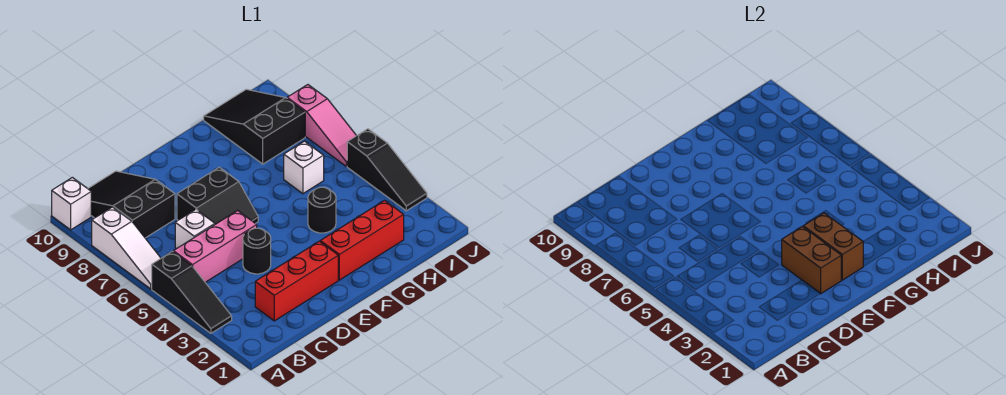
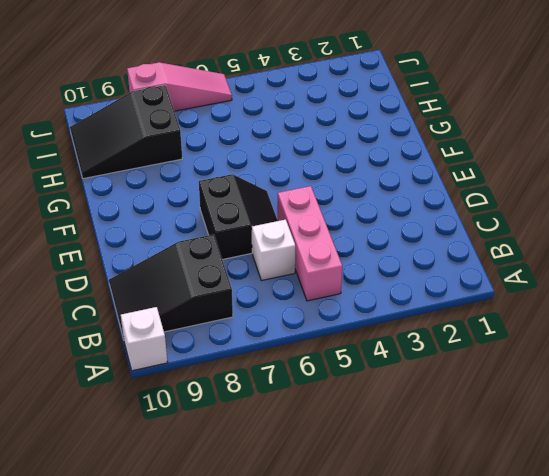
none -> black slope A3:A5 level 1 top 5
none -> white slope A6:A8 level 1 top 8
none -> red brick C2:E2 level 1

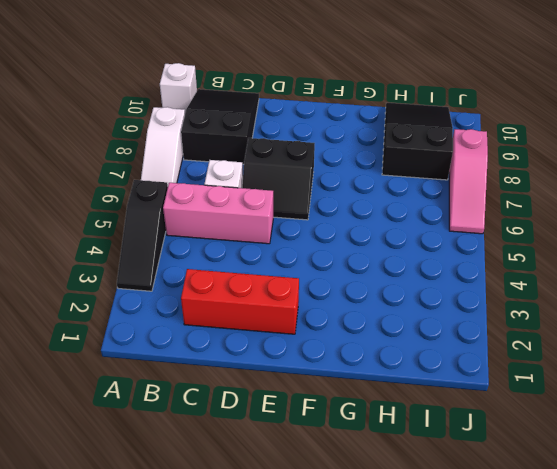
none -> black round brick D4 level 1
none -> red brick F2:H2 level 1
none -> black round brick G4 level 1

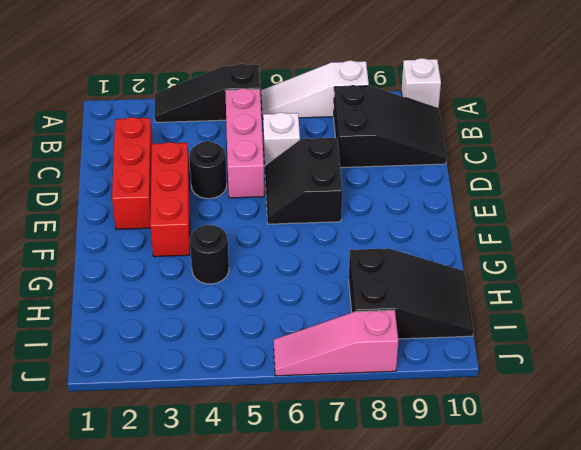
red brick D3:F3 level 1 -> red brick F2:H2 level 1
none -> white brick H6 level 1
none -> black slope J3:J5 level 1 top 5
none -> brown brick E2:E3 level 2

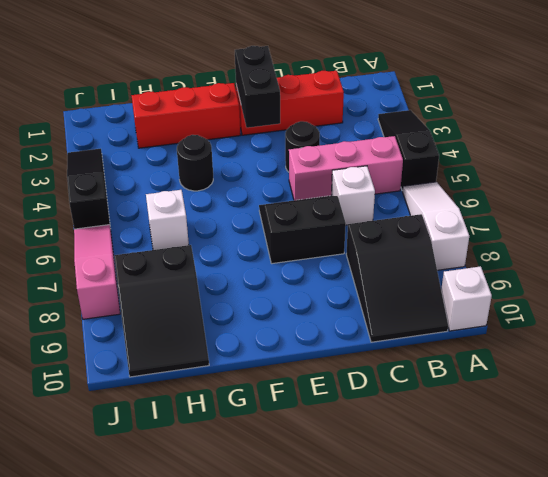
black brick E2:E3 level 2 -> brown brick E2:E3 level 2
none -> brown brick F2:F3 level 2

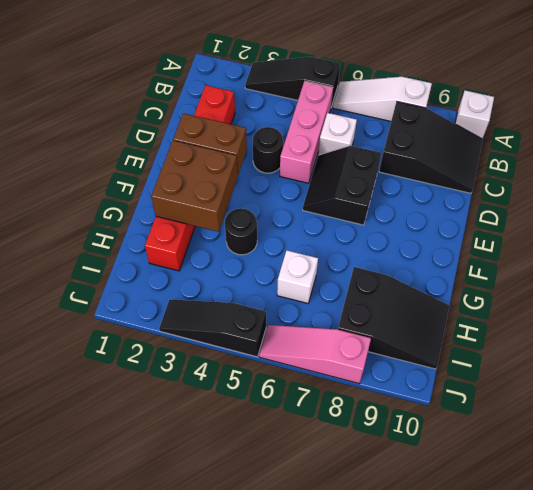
brown brick F2:G3 level 2 -> brown brick F2:F3 level 2

